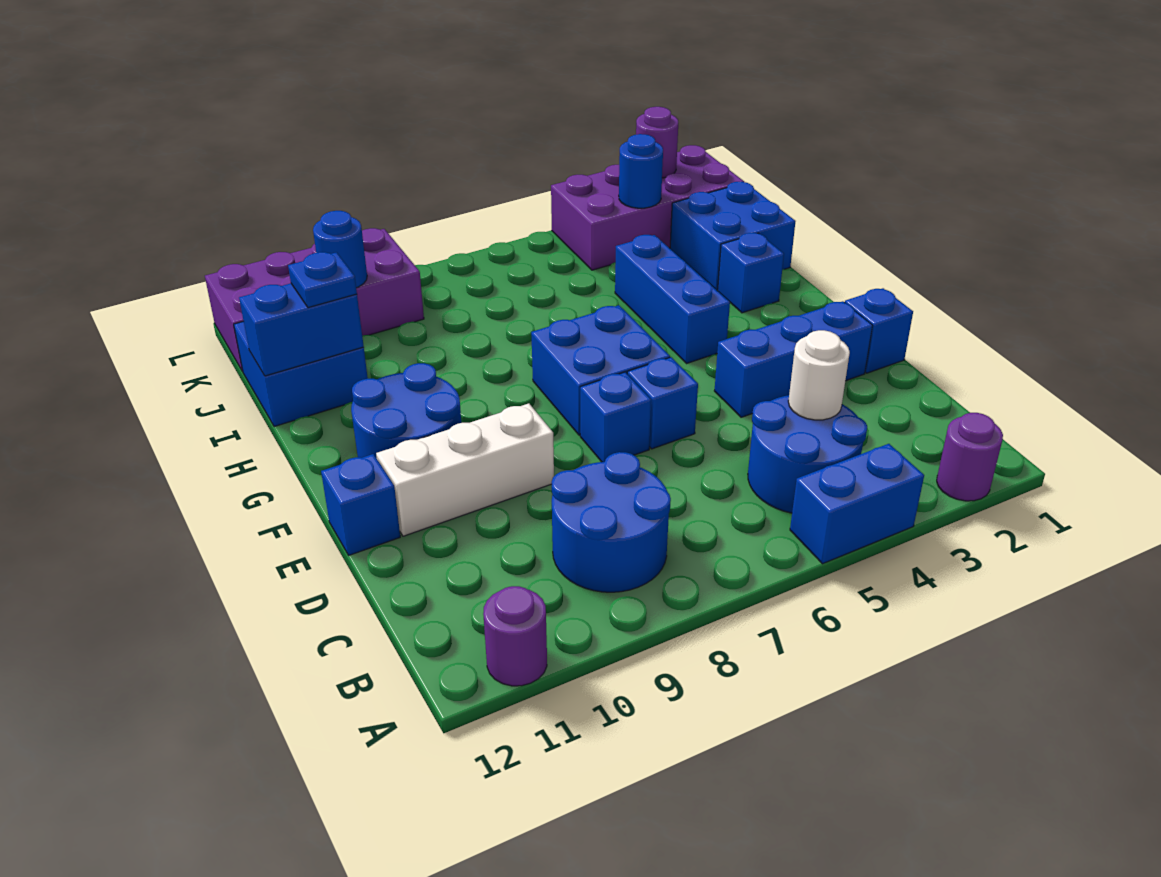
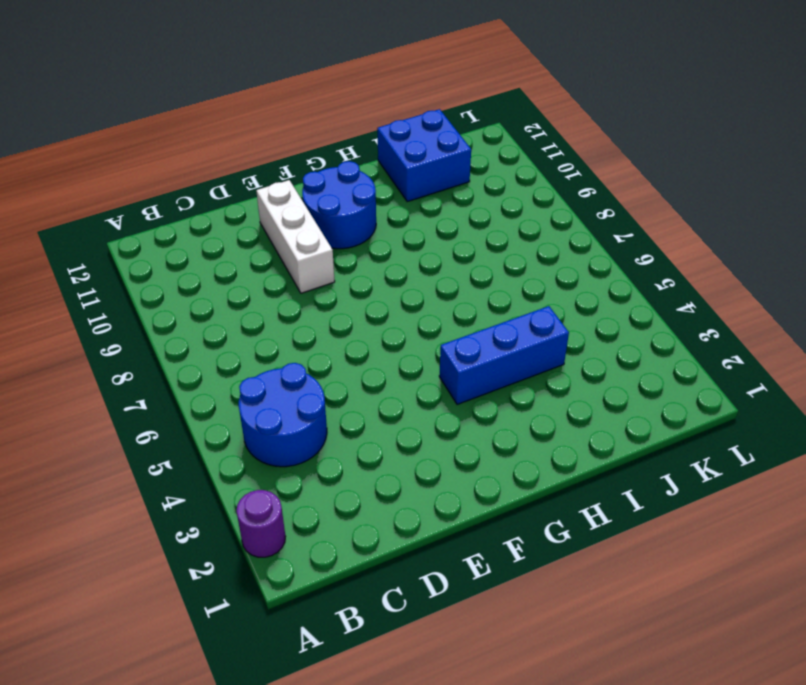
none -> blue brick A4:A5 level 1
none -> purple round brick A11 level 1
none -> blue round brick B8:C9 level 1

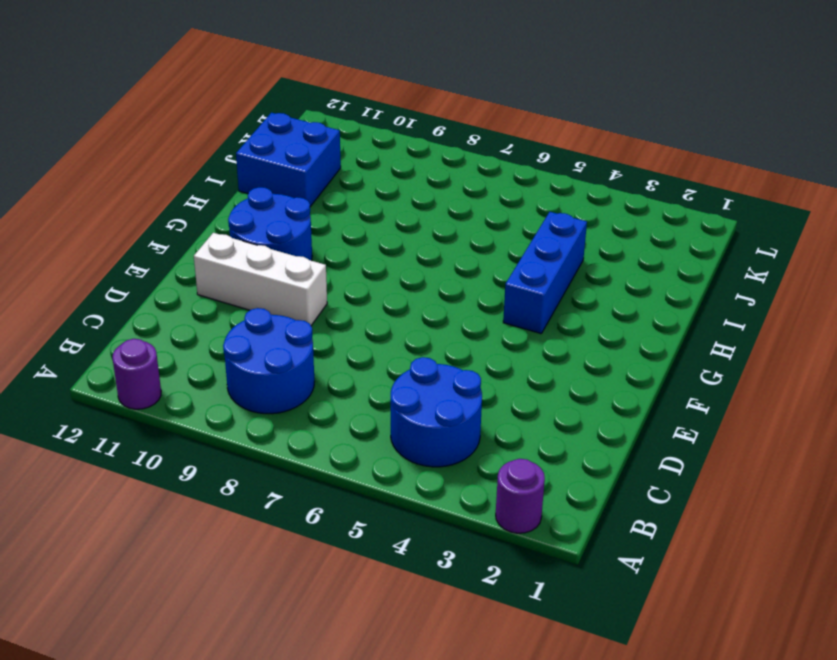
none -> blue brick A4:A5 level 1
none -> blue brick E1 level 1
none -> blue brick E2:E4 level 1

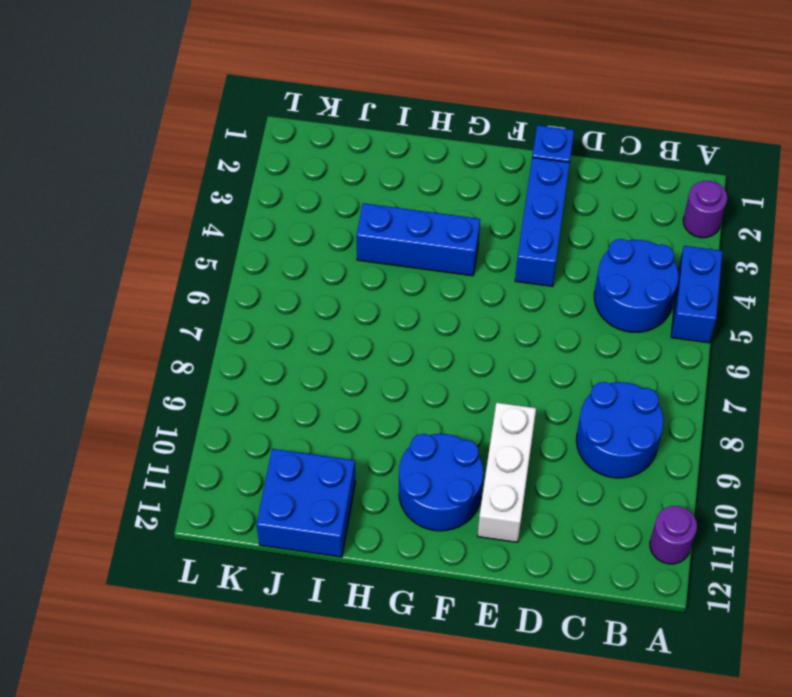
none -> blue brick E6 level 1
none -> blue brick E7 level 1
none -> blue brick E12 level 1

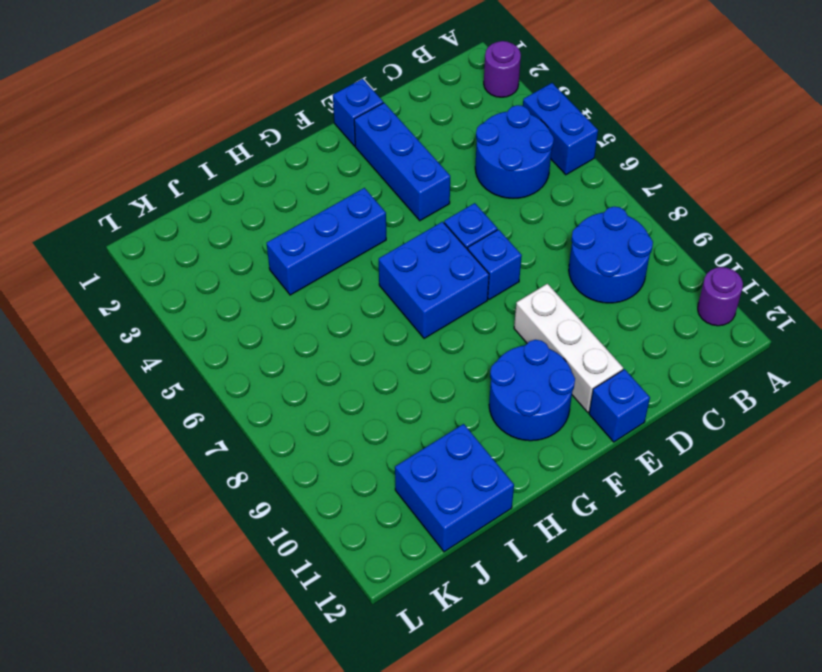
none -> blue brick H2 level 1
none -> blue brick I1:J2 level 1
none -> purple brick K1:L4 level 1

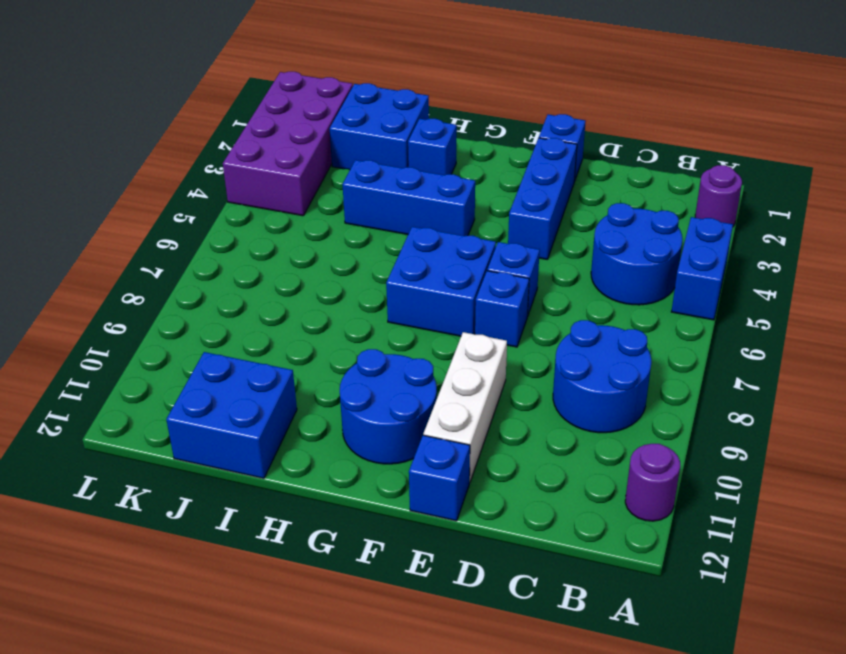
none -> purple brick K9:L12 level 1
none -> white round brick C4 level 2
none -> blue brick I11:I12 level 2

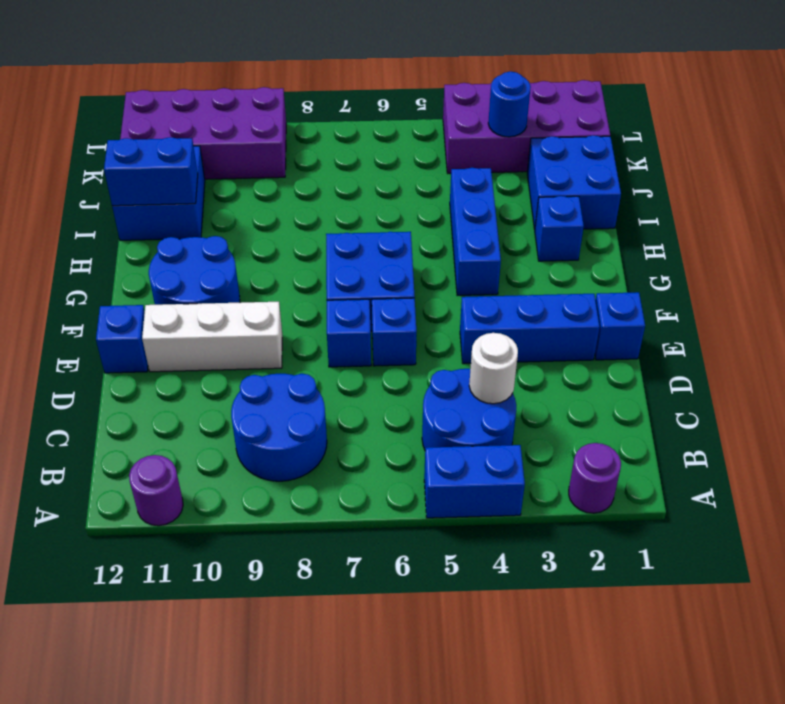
none -> blue round brick K10 level 2
none -> purple round brick L2 level 2
none -> blue plate I11 level 3

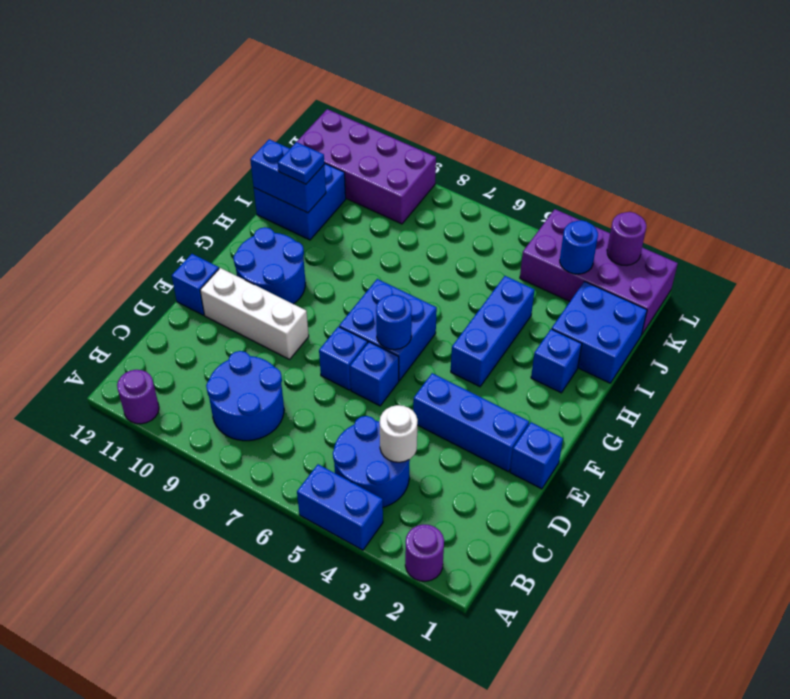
blue round brick F6 level 2 -> blue round brick K10 level 2

